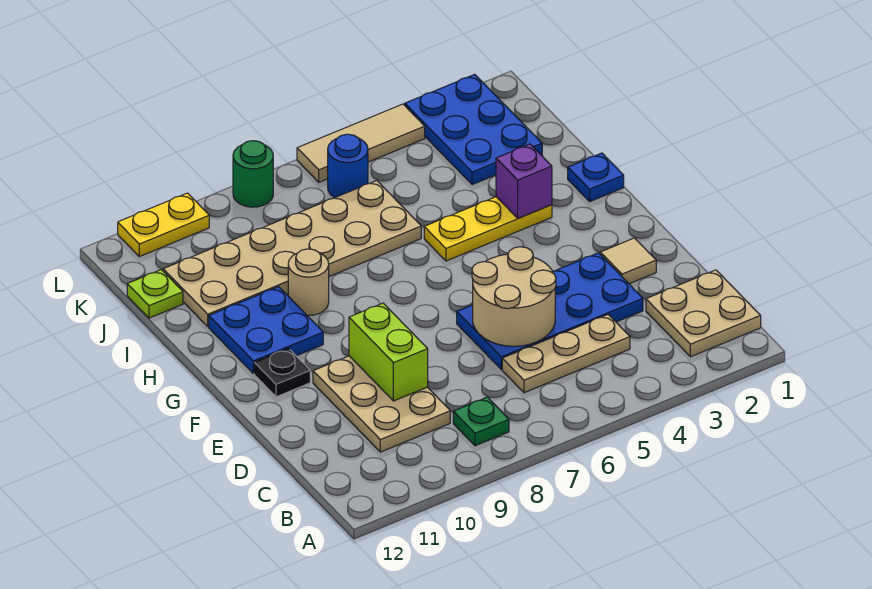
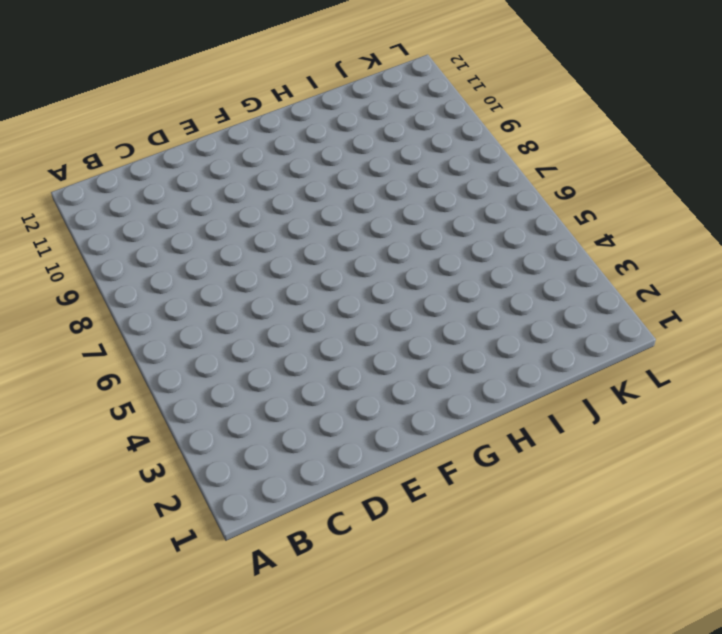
none -> tan plate B1:C2 level 1
none -> green plate B8 level 1
none -> tan plate C4:C6 level 1

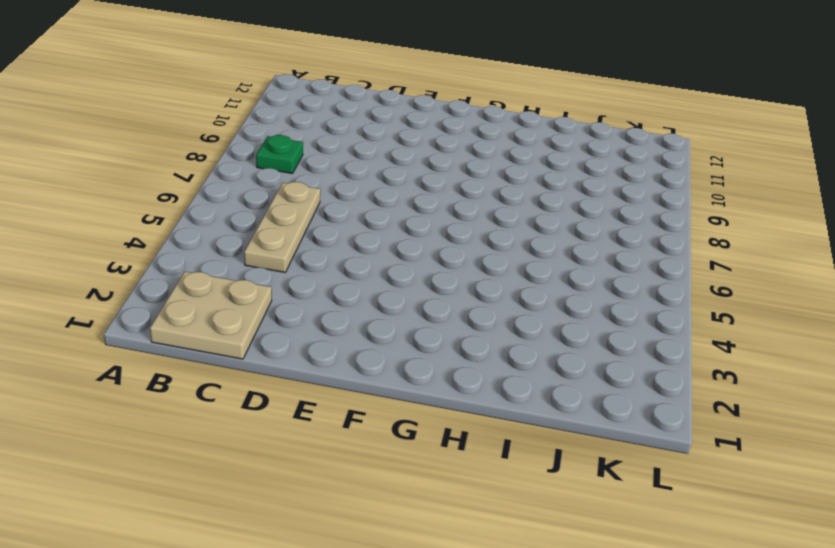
none -> tan plate C9:E10 level 1
none -> blue plate D3:E6 level 1
none -> tan tile E2 level 1

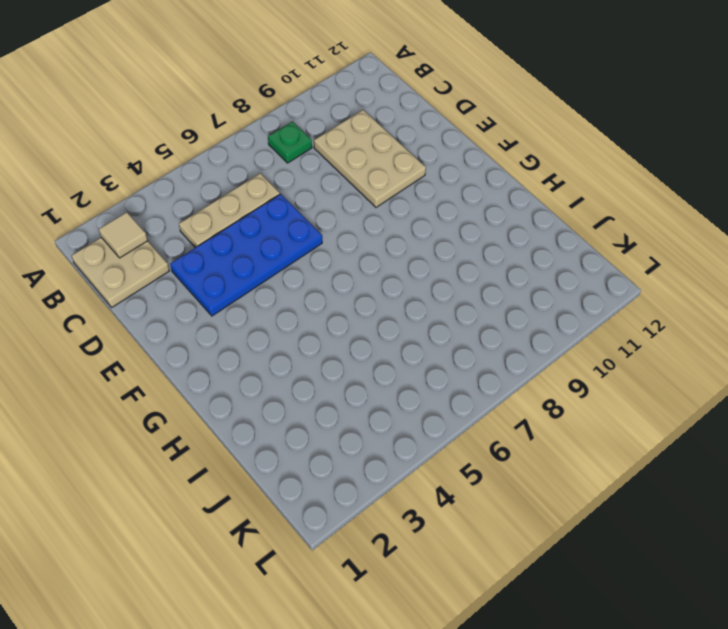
tan tile B2 level 2 -> tan tile E2 level 1
none -> black plate F11 level 1
none -> blue plate G10:H11 level 1
none -> blue plate H1 level 1

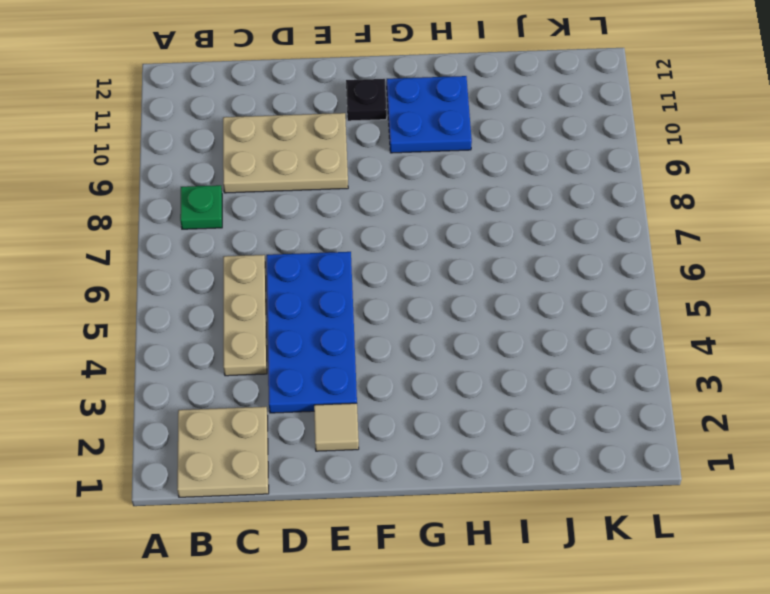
none -> blue plate H1 level 1
none -> yellow plate H3:H5 level 1
none -> tan round brick H9 level 1

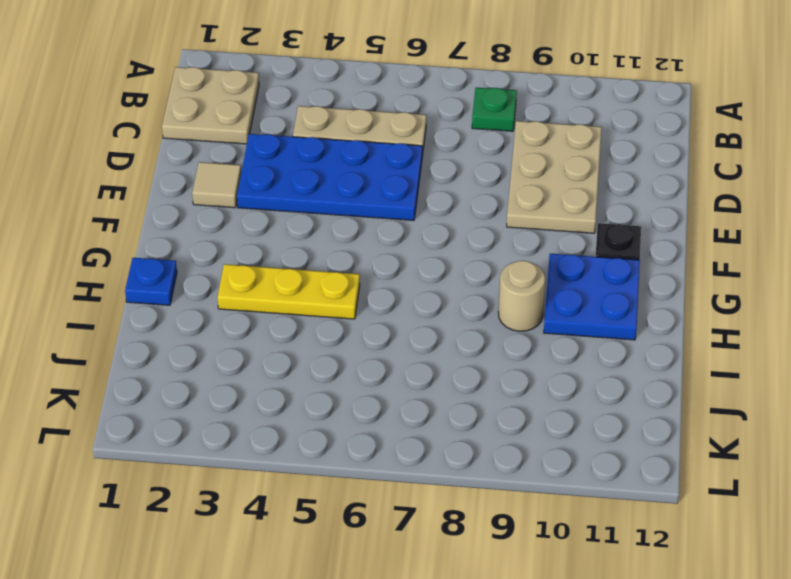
none -> tan plate I6:J11 level 1
none -> blue plate J2:L3 level 1
none -> lime plate J12 level 1

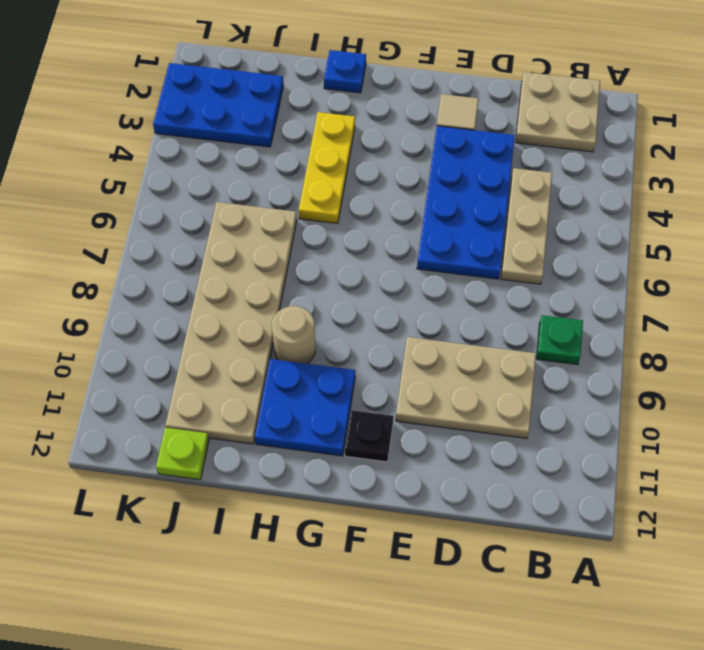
none -> blue round brick K6 level 1
none -> tan tile L4:L6 level 1
none -> green round brick L8 level 1

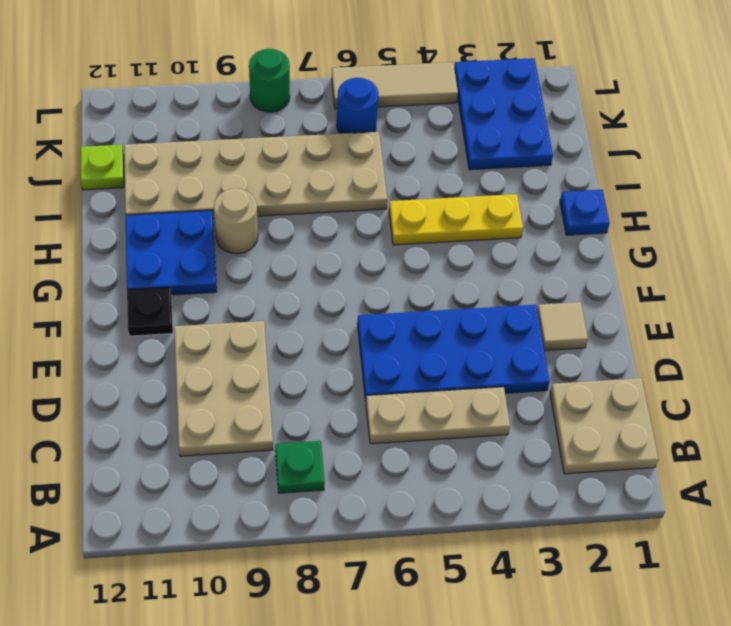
none -> yellow plate L10:L11 level 1
none -> tan round brick D5:E6 level 2
none -> lime brick D9:E9 level 2

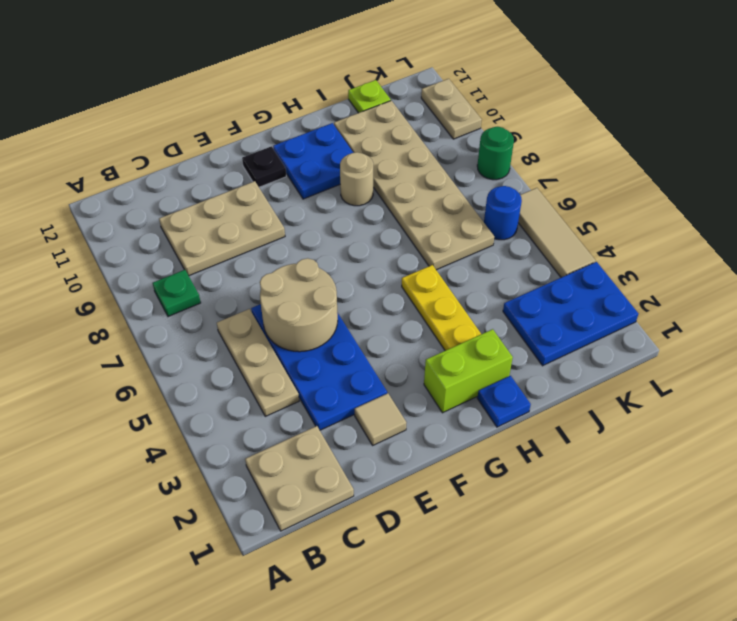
lime brick G2:H2 level 1 -> lime brick D9:E9 level 2
tan plate L10:L11 level 1 -> yellow plate L10:L11 level 1
none -> purple brick H3 level 2

